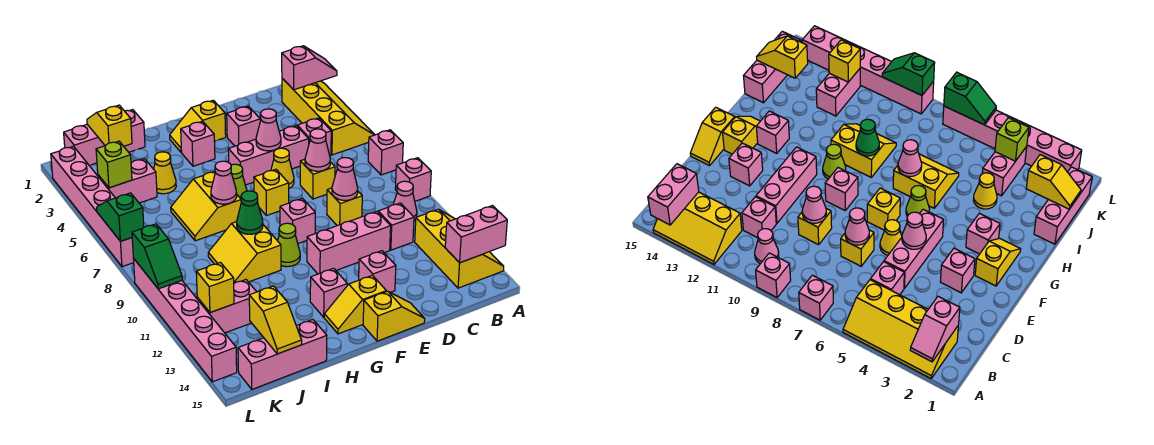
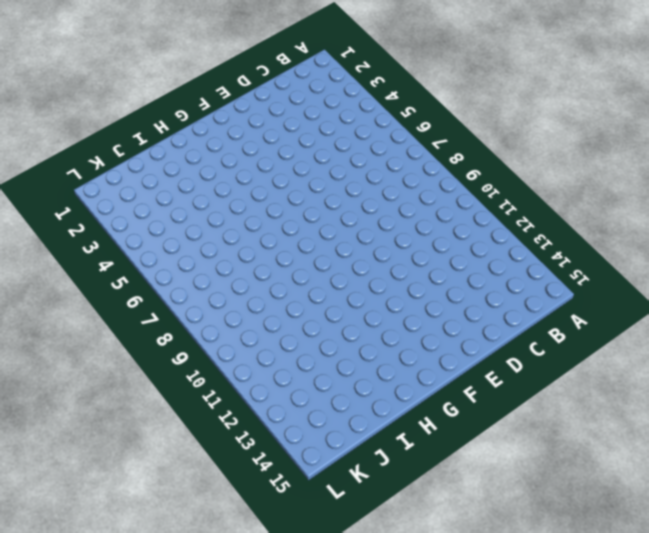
none -> yellow slope A2:B5 level 1 top B
none -> pink brick A7 level 1
none -> pink brick A9 level 1
none -> yellow slope A12:B14 level 1 top B

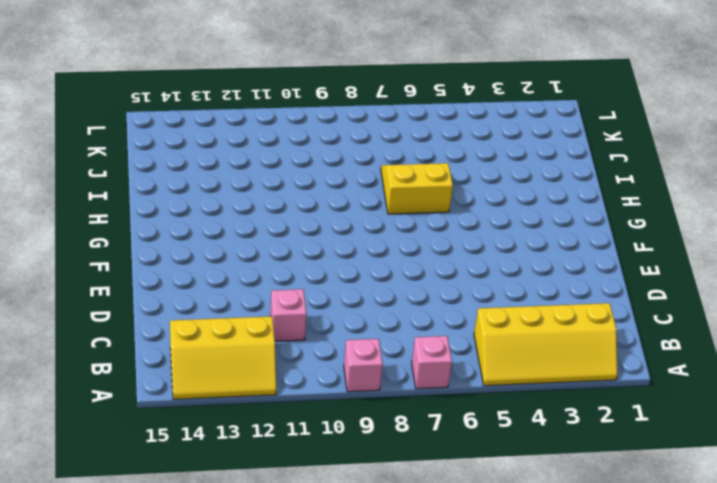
none -> pink cone B10 level 1
none -> pink brick C5 level 1
none -> pink brick D5:F5 level 1
none -> yellow brick D7 level 1

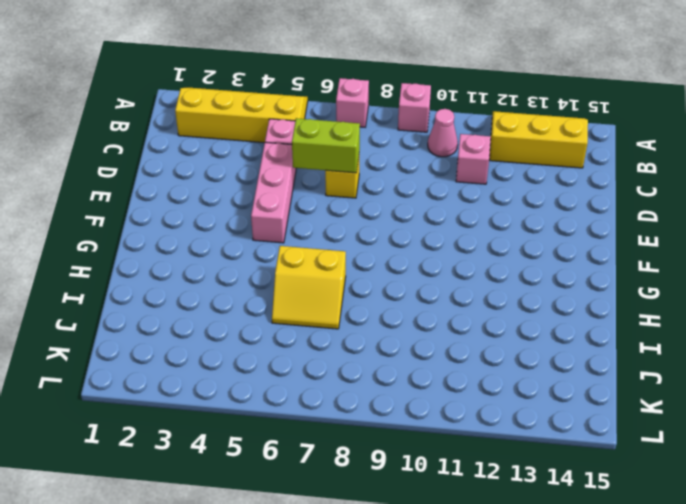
lime brick D6:D7 level 2 -> pink cone D7 level 2
none -> yellow brick D9 level 1
none -> pink brick D11:F11 level 1
none -> pink brick E3 level 1
none -> yellow cone E6 level 1

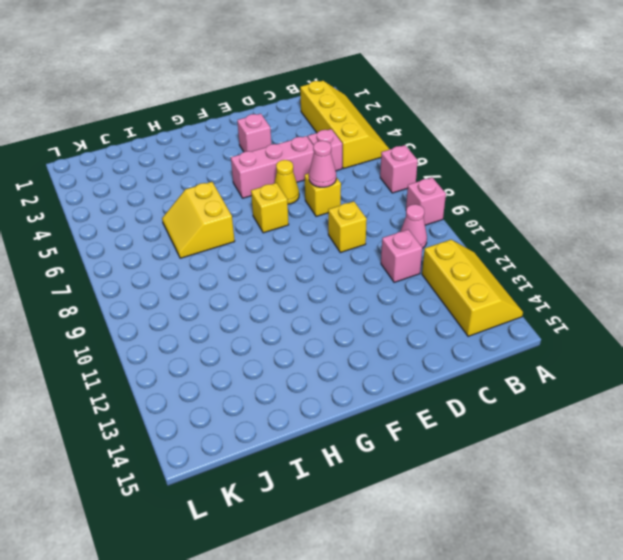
none -> pink brick D11:F11 level 1
none -> pink brick E13 level 1
none -> yellow slope E15:F15 level 1 top F
none -> yellow slope F2:G2 level 1 top F

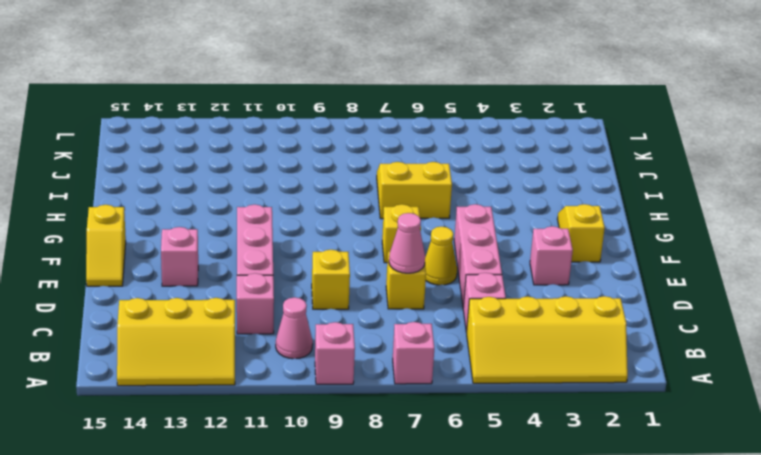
none -> pink brick F9 level 1
none -> yellow slope F14:G14 level 1 top F
none -> pink brick G3 level 1
none -> lime cone G6 level 1

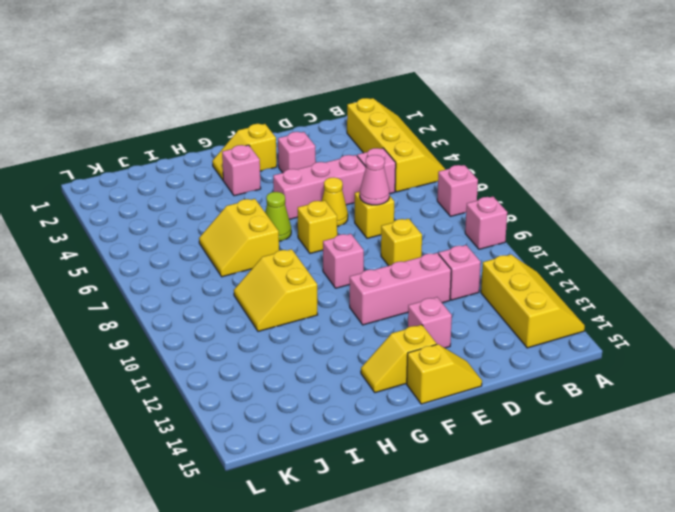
none -> pink cone B10 level 1
none -> lime cone G10 level 1
none -> pink brick G13 level 1
none -> pink brick I1:K1 level 1

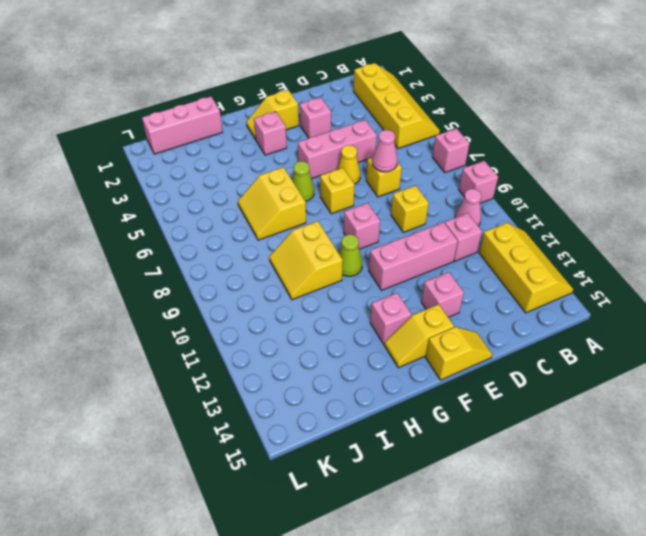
none -> pink brick C5 level 1
none -> yellow cone I4 level 1
none -> pink brick I15:K15 level 1
none -> pink brick J4:K4 level 1

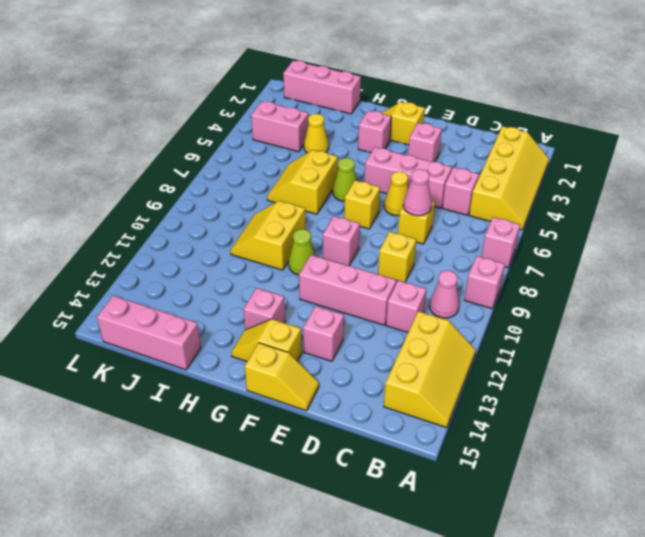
none -> pink brick J12:K12 level 1
none -> pink brick L2:L7 level 1
none -> pink brick L9:L14 level 1
none -> pink slope A2:B2 level 2 top B

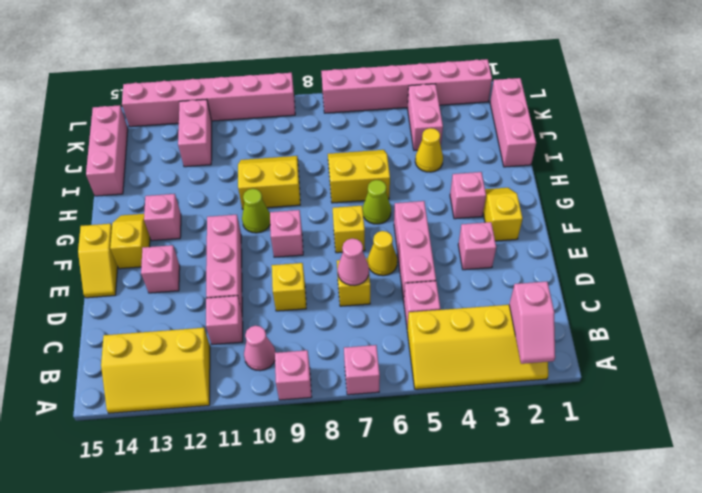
none -> pink brick A14:B14 level 2
none -> pink cone D9 level 2
none -> pink cone E5 level 2
none -> pink cone H7 level 2

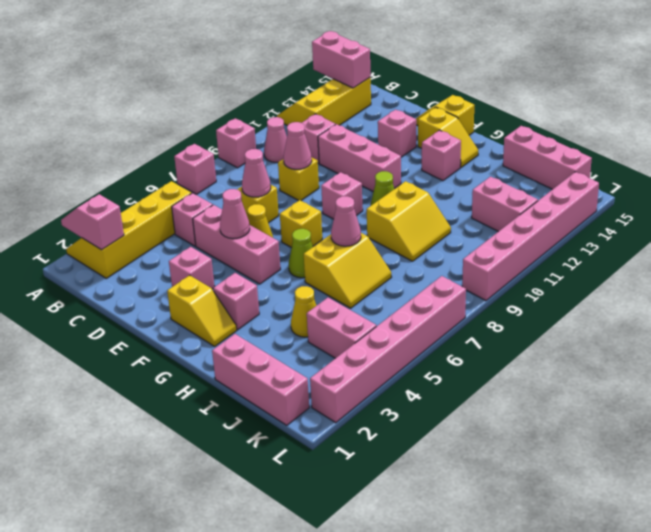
none -> green cone H9 level 2
none -> yellow slope J1:J2 level 2 top 2
none -> yellow slope J14:J15 level 2 top 14
none -> lime brick K4 level 2

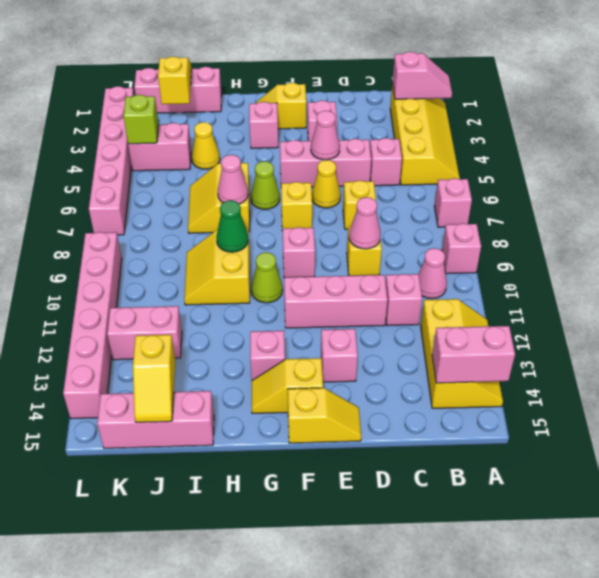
none -> pink cone D7 level 2
none -> yellow brick K12 level 2
none -> green slope L6:L7 level 2 top 7
none -> green slope L9:L10 level 2 top 9

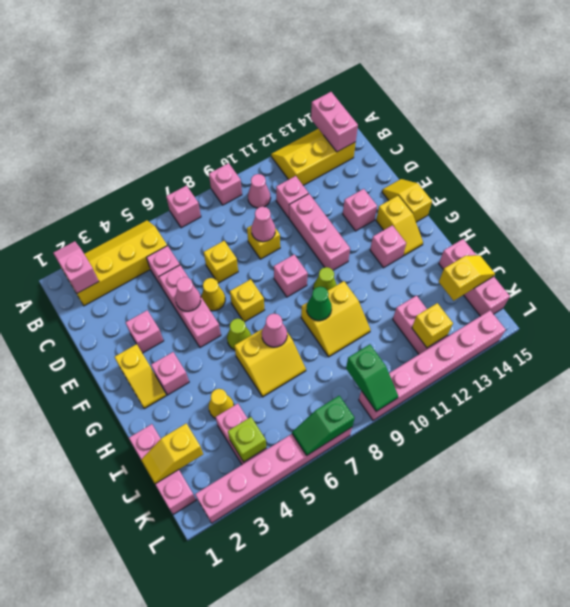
green slope K9:L9 level 2 top K -> green slope L9:L10 level 2 top 9
none -> pink cone D7 level 2

